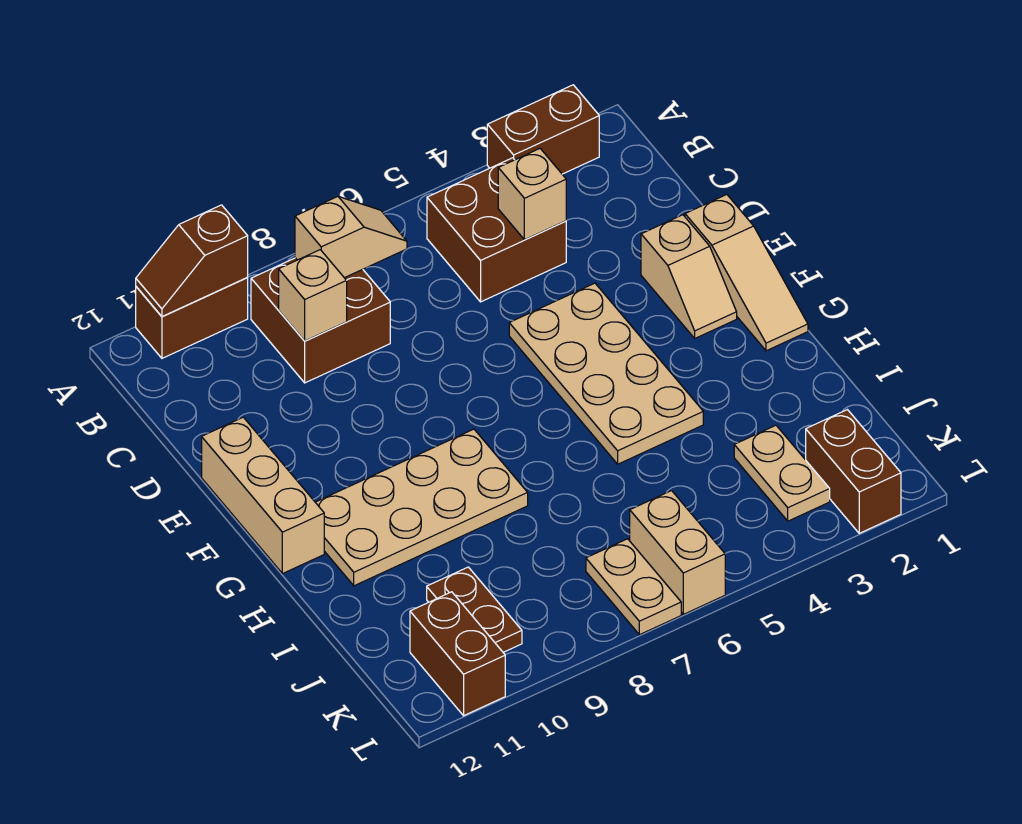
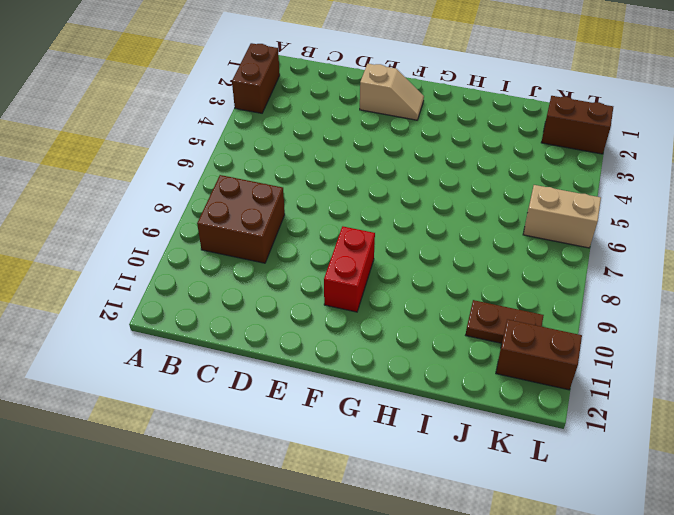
red brick F9:F10 level 1 -> none
none -> brown brick A10:A11 level 1
none -> brown brick B4:C5 level 1
none -> tan slope E1:G1 level 1 top E

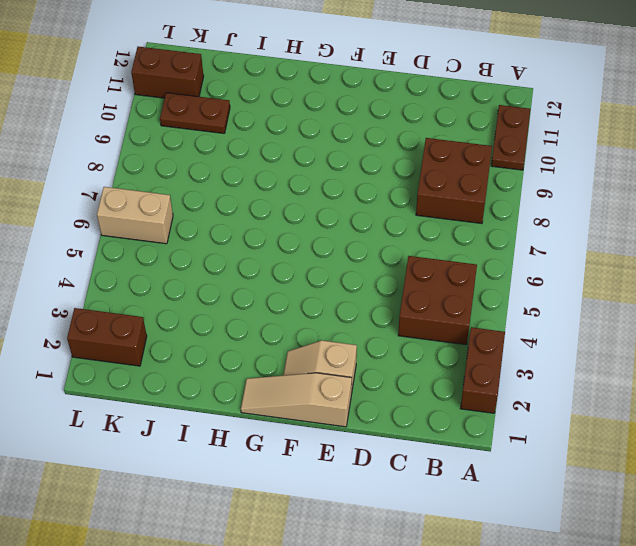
brown plate A10:A11 level 1 -> brown brick A10:A11 level 1
none -> tan plate E4:H5 level 1
none -> tan brick E12:G12 level 1
none -> tan plate G8:H11 level 1

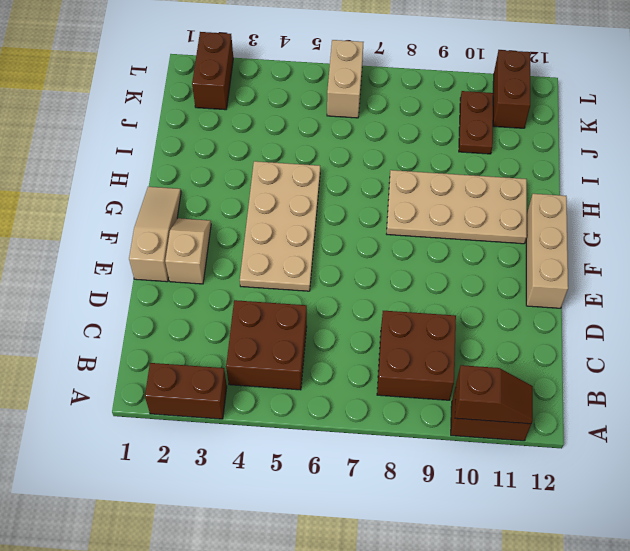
none -> tan plate J3:K3 level 1
none -> tan plate K7:L7 level 1
none -> tan slope B7:B8 level 2 top 8

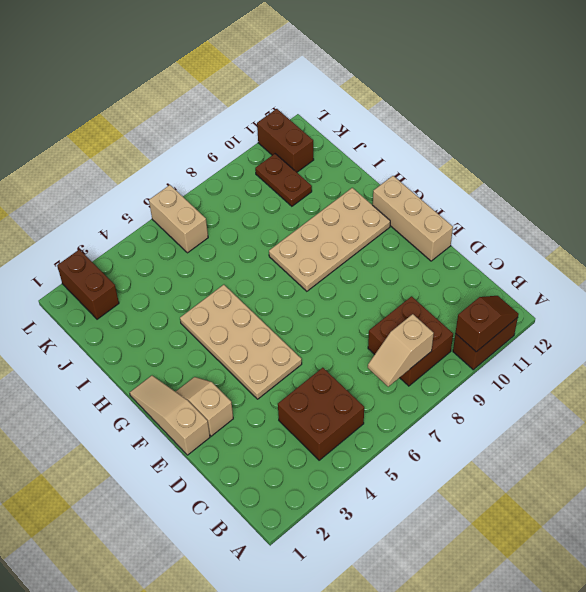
none -> brown brick A2:A3 level 1
none -> tan plate J3:K3 level 1
none -> tan plate K7:L7 level 1

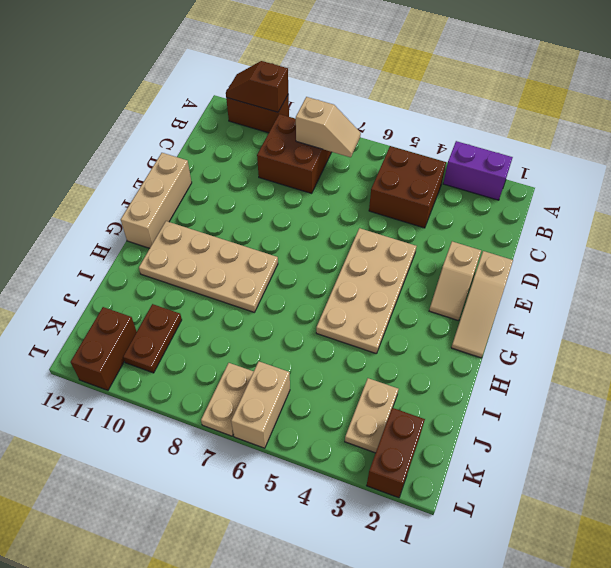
purple brick A2:A3 level 1 -> brown brick A2:A3 level 1
none -> tan brick C4 level 2
none -> tan brick C9 level 2

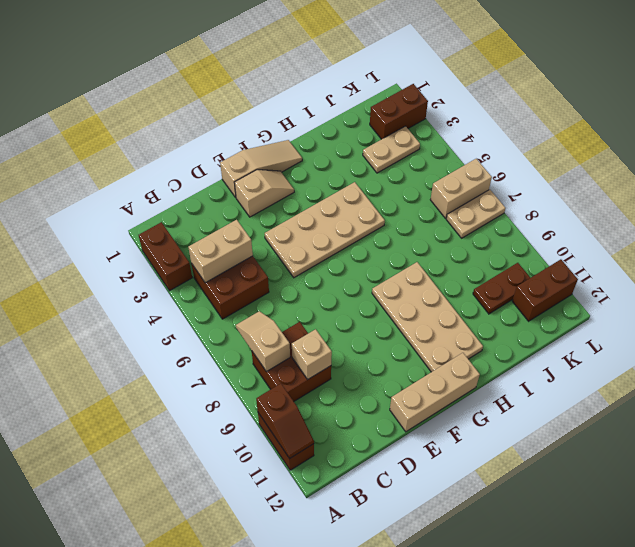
tan brick B4:C4 level 2 -> tan brick C4 level 2

